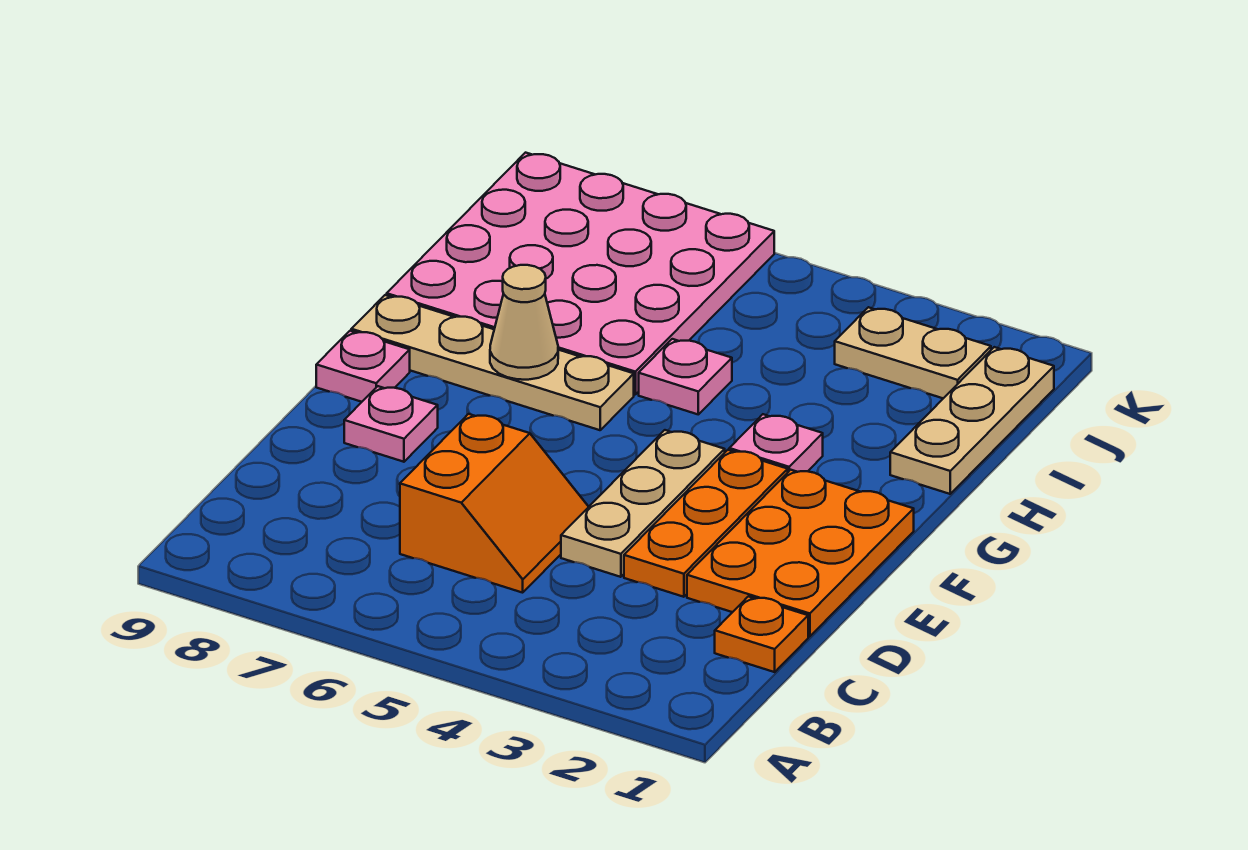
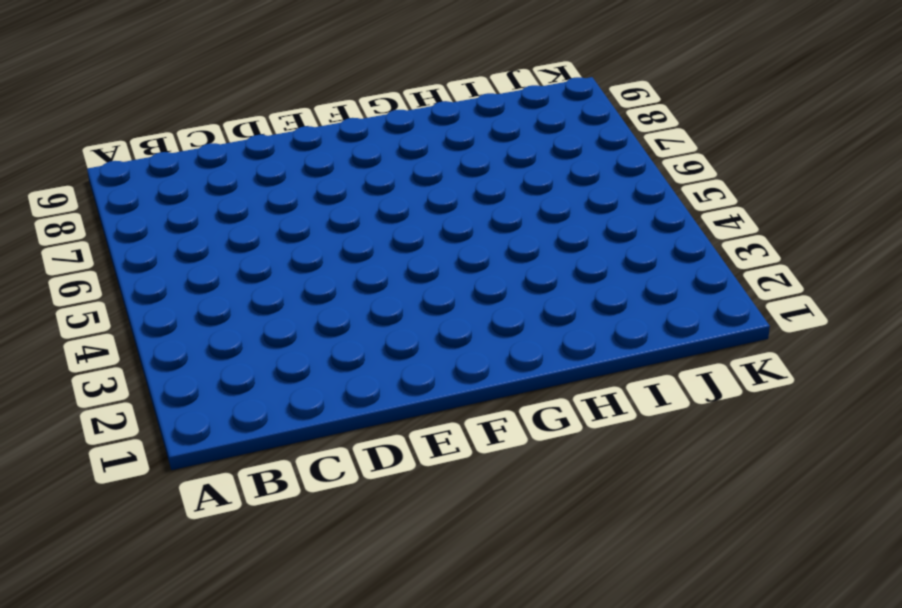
none -> orange plate C1 level 1
none -> orange slope C5:D6 level 1 top 6
none -> orange plate D1:F2 level 1

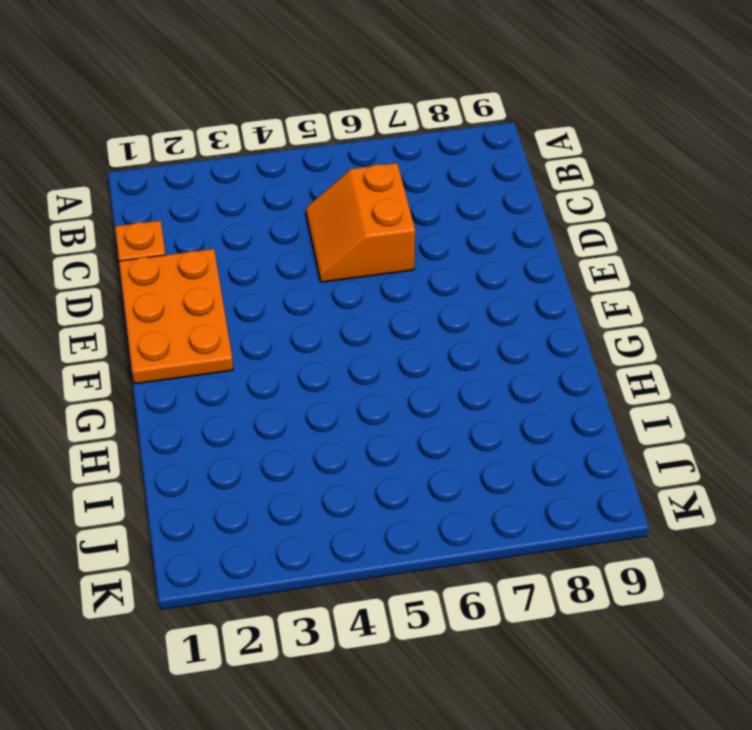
none -> orange plate D3:F3 level 1
none -> tan plate D4:F4 level 1
none -> pink plate E8 level 1

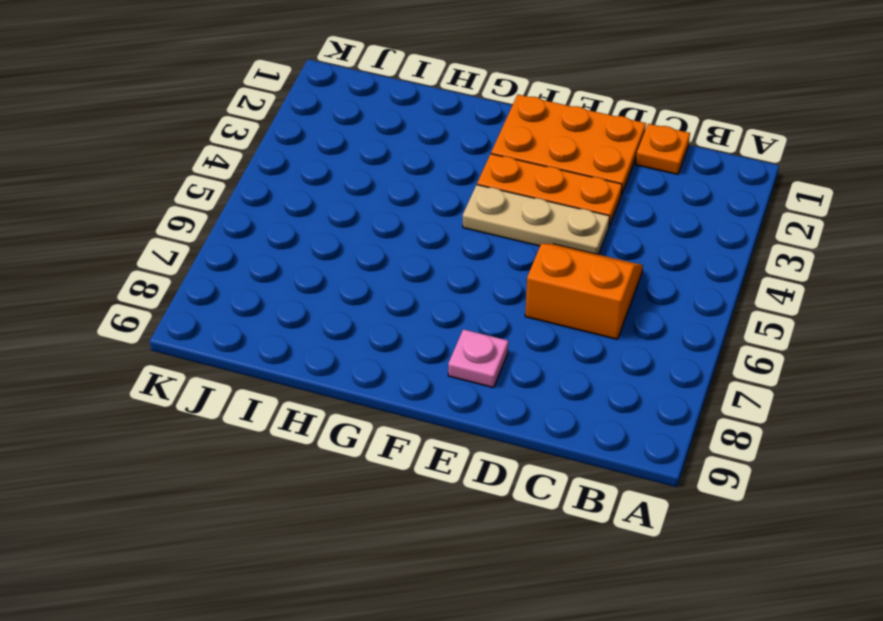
none -> pink plate F9 level 1
none -> pink plate G3 level 1
none -> tan plate G6:G9 level 1

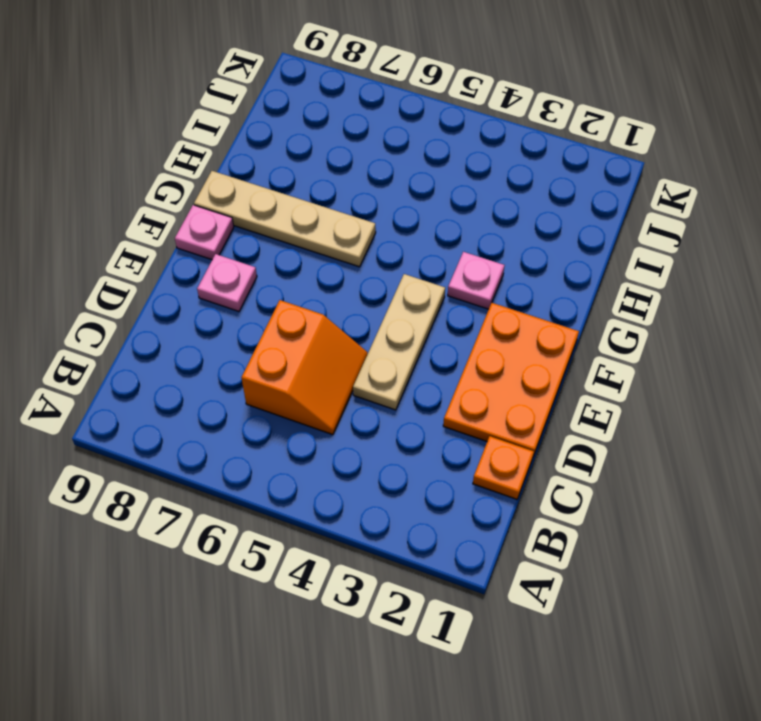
none -> orange plate D3:F3 level 1
none -> tan plate H1:J1 level 1
none -> pink plate H5 level 1

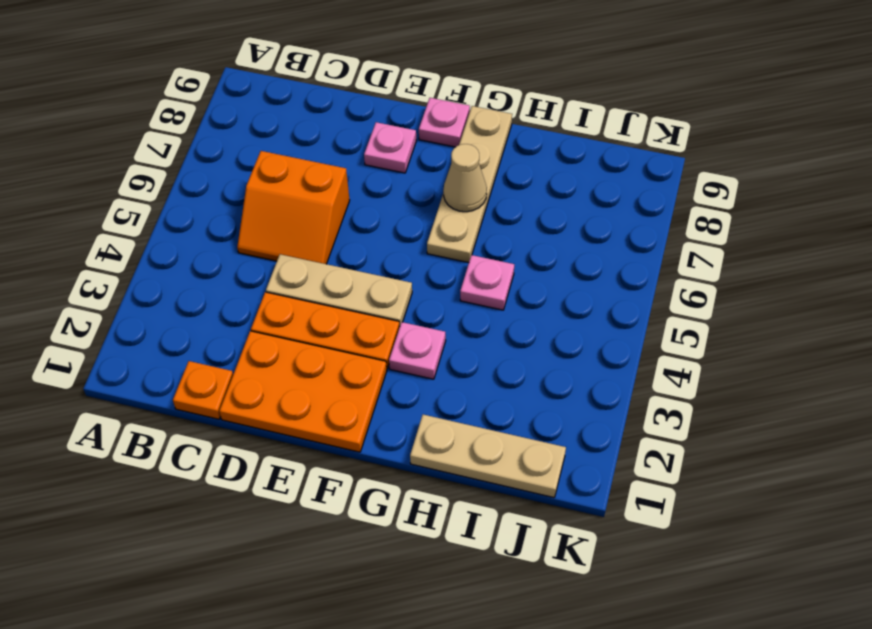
none -> pink plate H6:K9 level 1
none -> tan plate J2:J3 level 1

